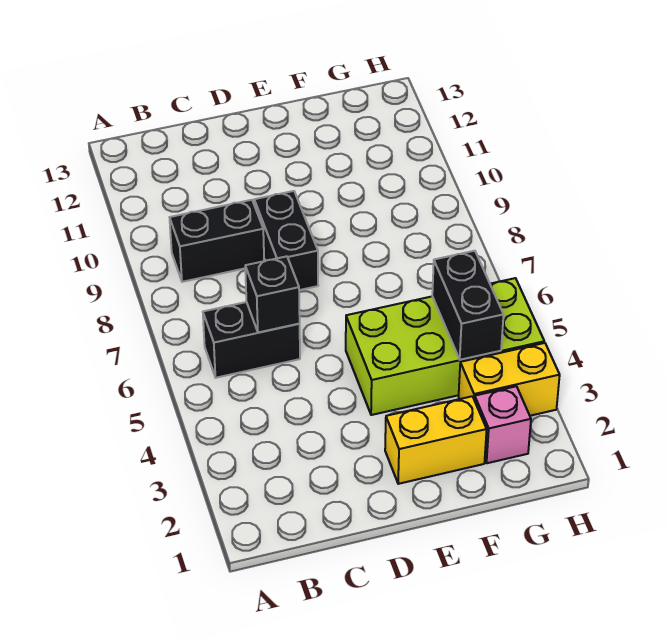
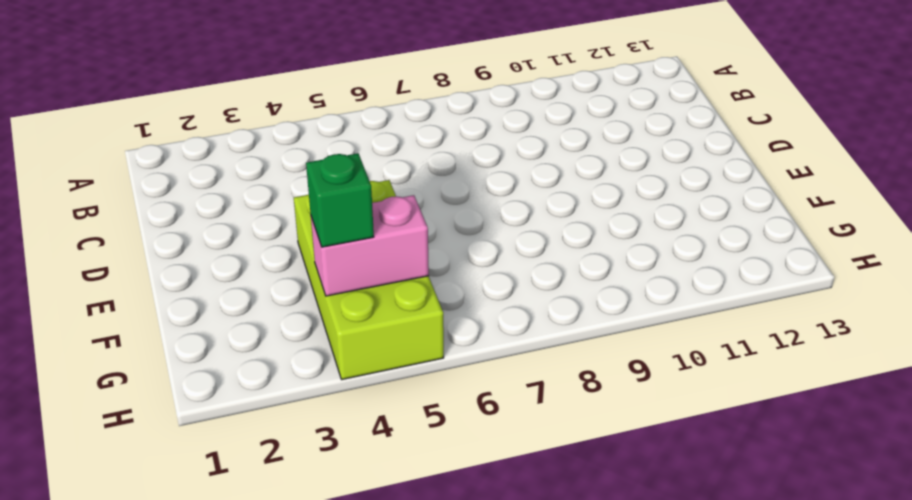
pink brick G4:G5 level 2 -> black brick G4:G5 level 2
green brick G4 level 3 -> none
none -> black brick B6:C6 level 1
none -> black brick B9:C9 level 1

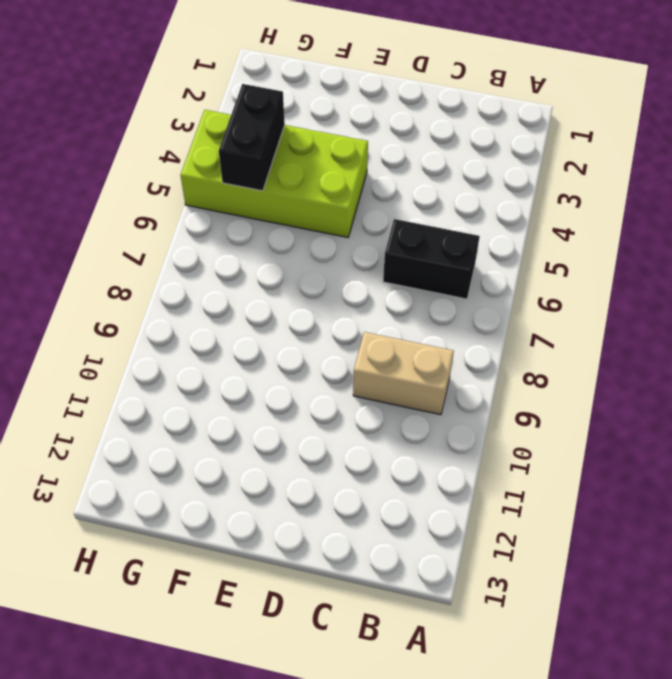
tan brick B9:C9 level 1 -> black brick B9:C9 level 1
none -> black brick D8:D9 level 1
none -> yellow brick E2:F2 level 1

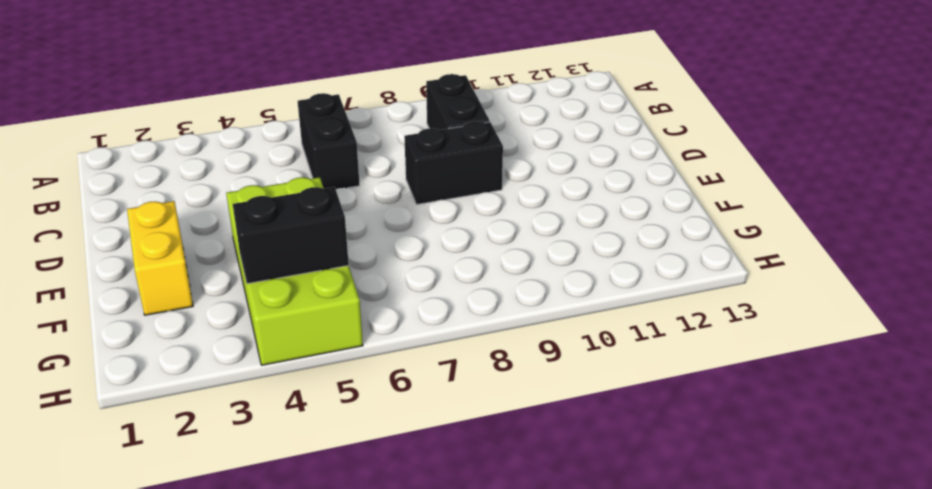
none -> pink brick G2 level 1
none -> yellow brick G3:H3 level 1

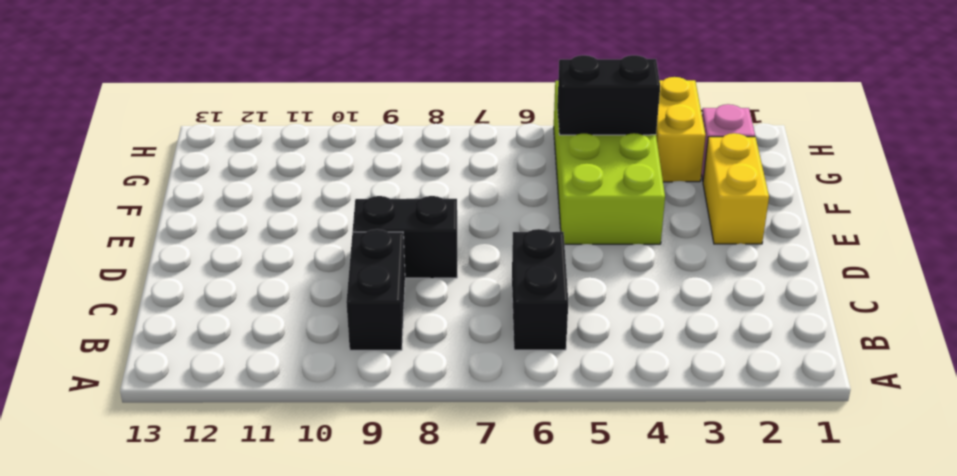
none -> black brick C6 level 2

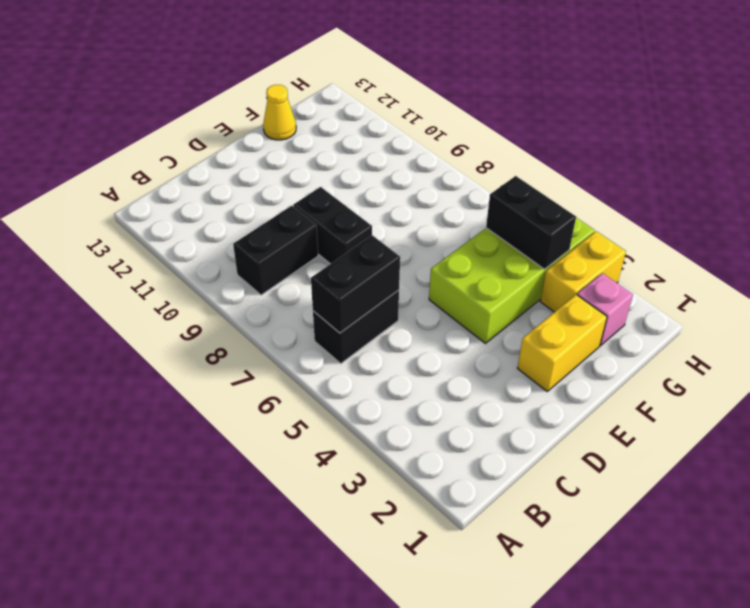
black brick B6:C6 level 2 -> black brick C6 level 2
yellow cone F13 level 1 -> none

